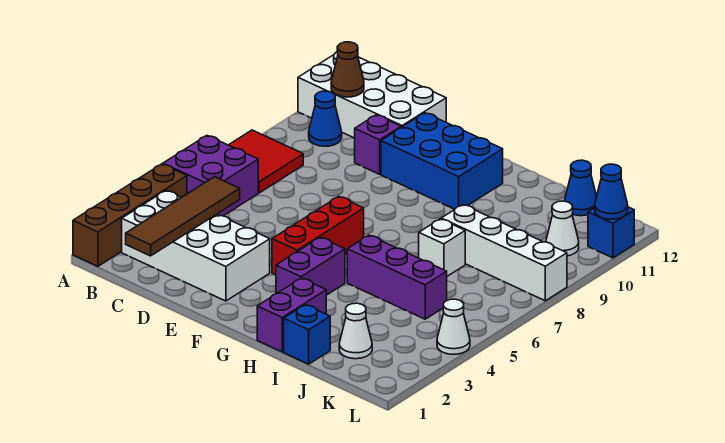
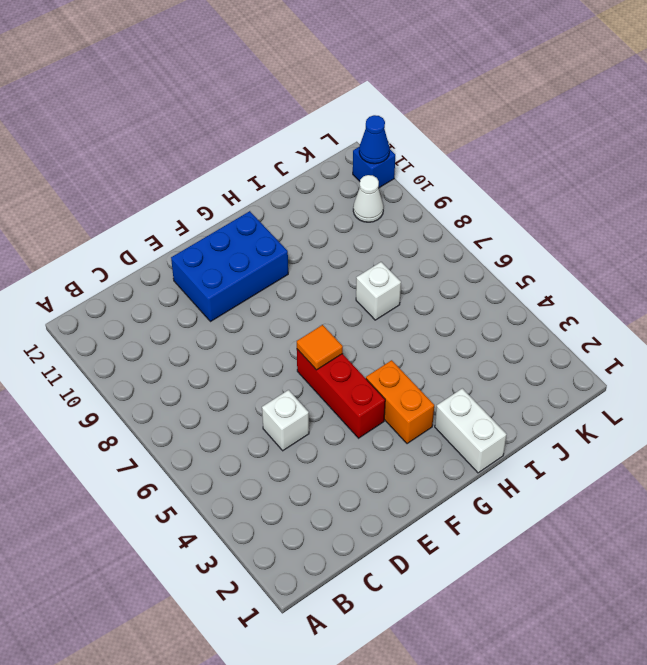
white brick D5 level 1 -> none
orange tile F6 level 2 -> none
orange brick G3:G4 level 1 -> purple brick G3:G4 level 1
white brick H1:H2 level 1 -> purple brick H1:H2 level 1
none -> brown brick A1:A4 level 1
none -> purple brick A5:B6 level 1
none -> red tile A7:B8 level 1

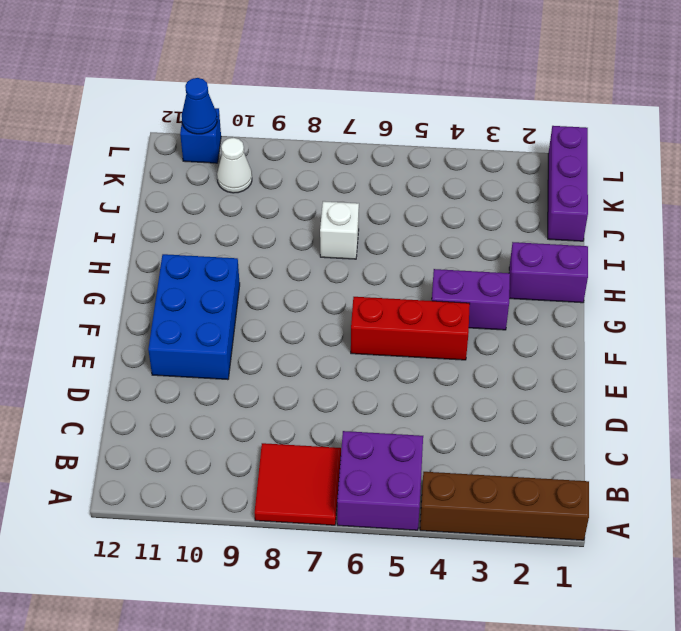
purple brick J1:L1 level 1 -> purple brick H5:J5 level 1
none -> white brick A11:D12 level 1
none -> white brick B2:E3 level 1
none -> blue cone B10 level 1

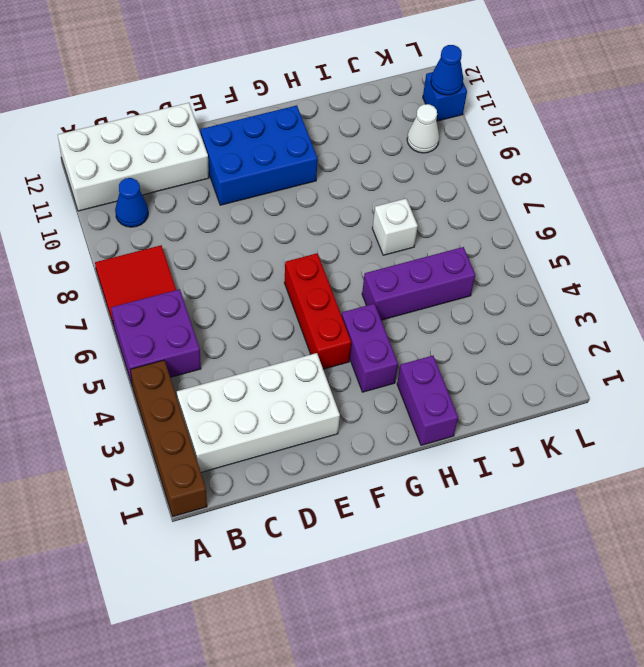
none -> purple brick D10 level 1
none -> blue brick I1 level 1
none -> white brick I8:L8 level 1

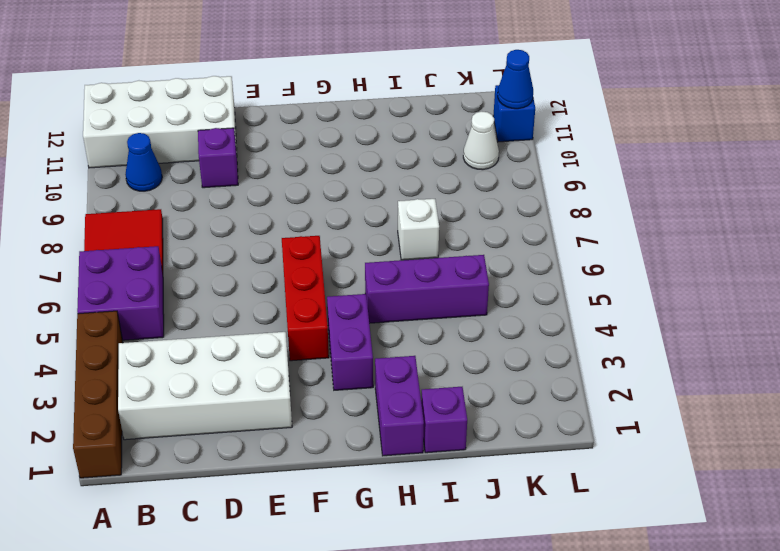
purple brick I1 level 1 -> blue brick I1 level 1
none -> blue brick E10:G11 level 1
none -> white brick I8:L8 level 1
none -> white cone J2 level 1

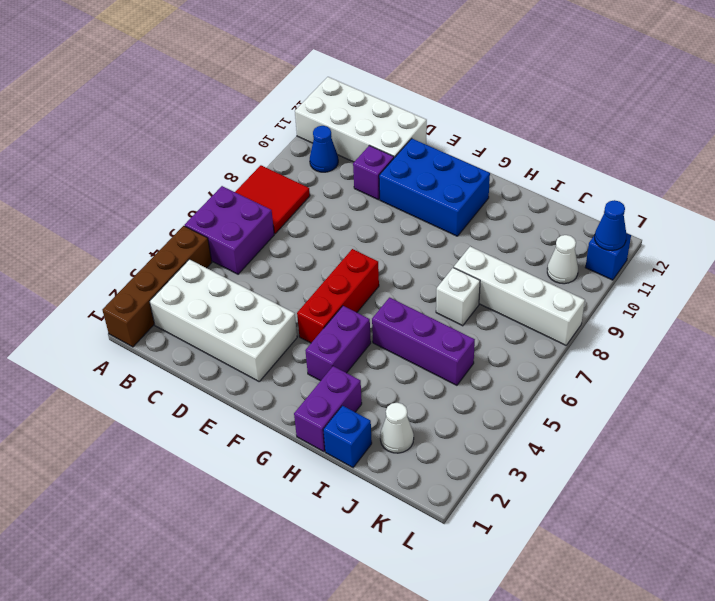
none -> blue cone J12 level 1
none -> white cone L4 level 1
none -> brown cone B11 level 2

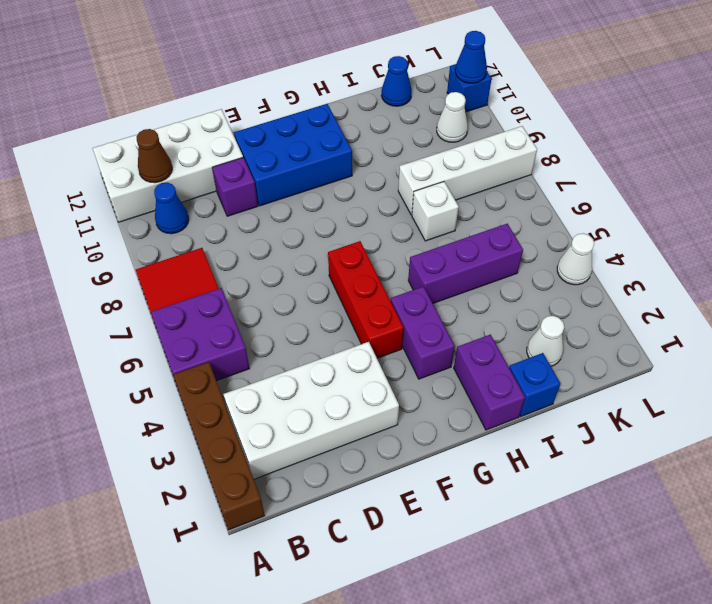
none -> brown tile C1:C4 level 2

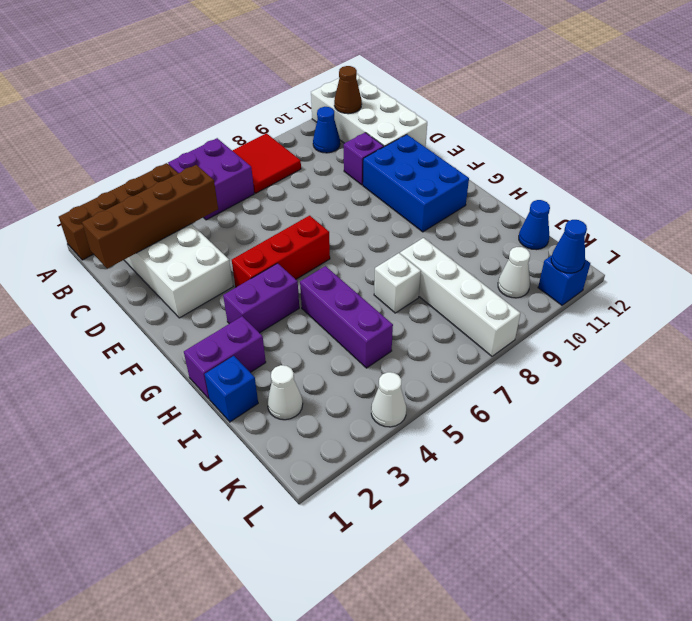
brown brick C1:C4 level 2 -> brown tile C1:C4 level 2

